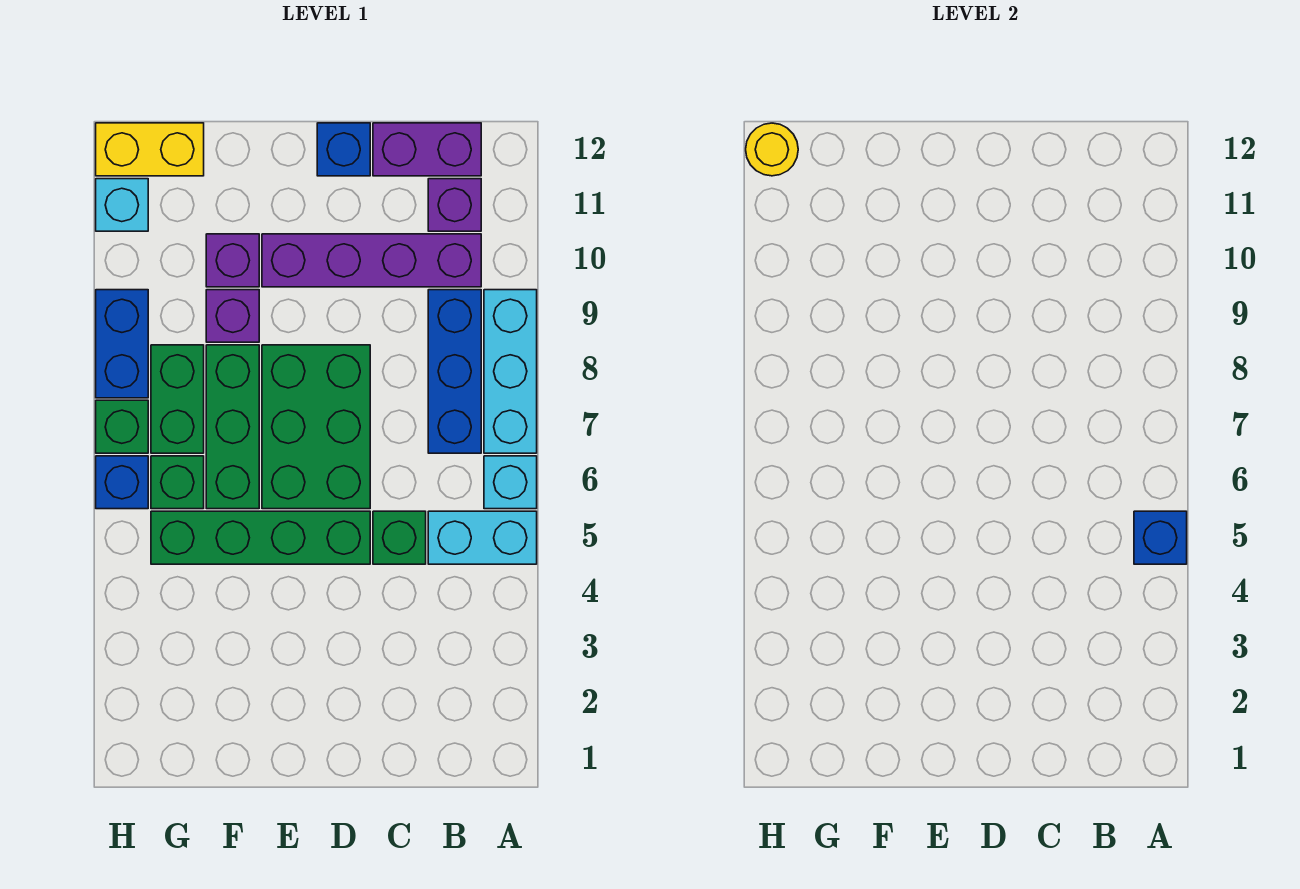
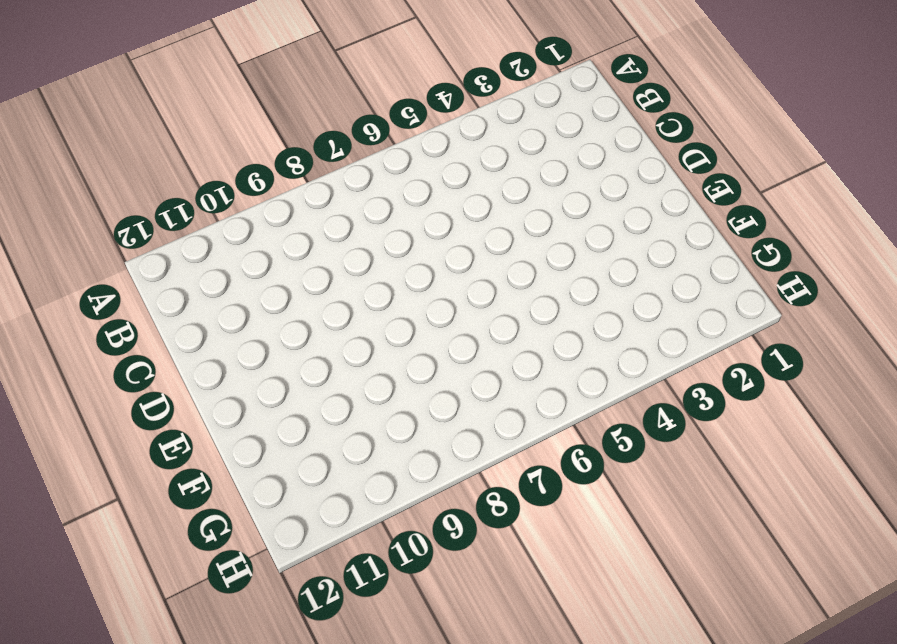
none -> cyan brick A5:B5 level 1
none -> cyan brick A6 level 1
none -> cyan brick A7:A9 level 1

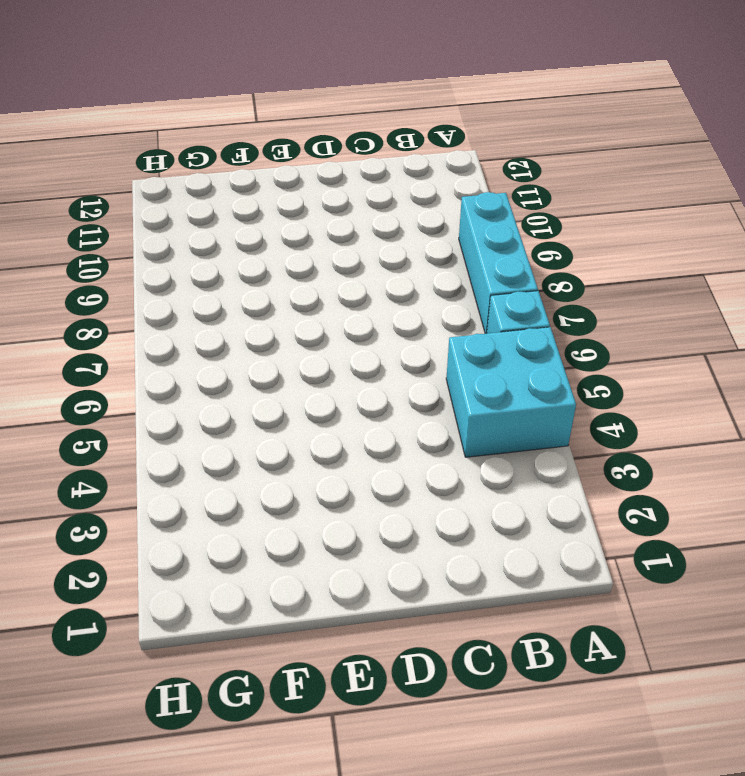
cyan brick A4:B5 level 1 -> cyan brick A5:B5 level 1
none -> blue brick B7:B9 level 1
none -> purple brick B10:E10 level 1
none -> purple brick B11 level 1

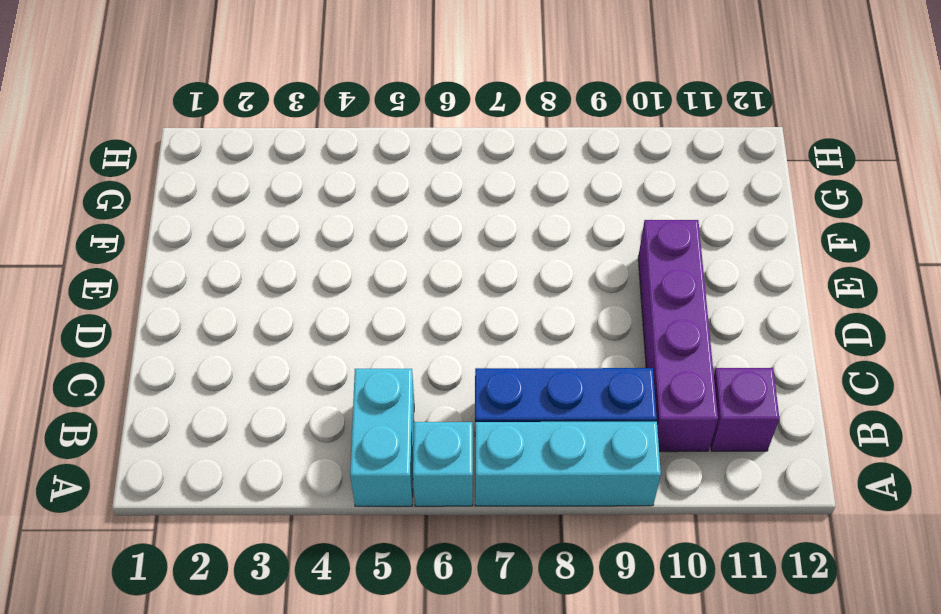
none -> purple brick B12:C12 level 1
none -> green brick C5 level 1
none -> green brick D5:G5 level 1

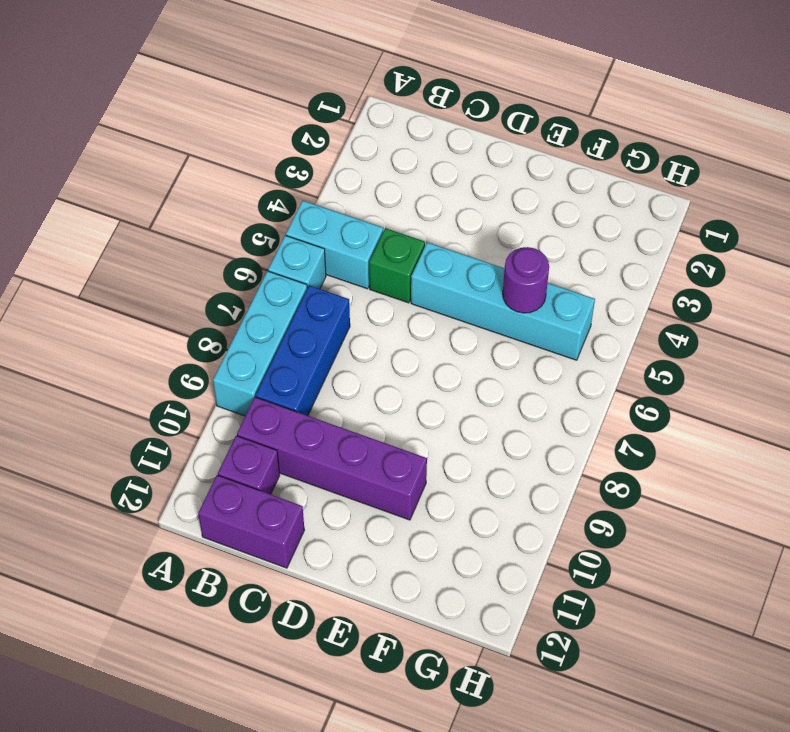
cyan brick D5:G5 level 1 -> green brick D5:G5 level 1
purple round brick F5 level 2 -> none
none -> green brick D6:E8 level 1
none -> blue brick D12 level 1
none -> green brick F6:F8 level 1

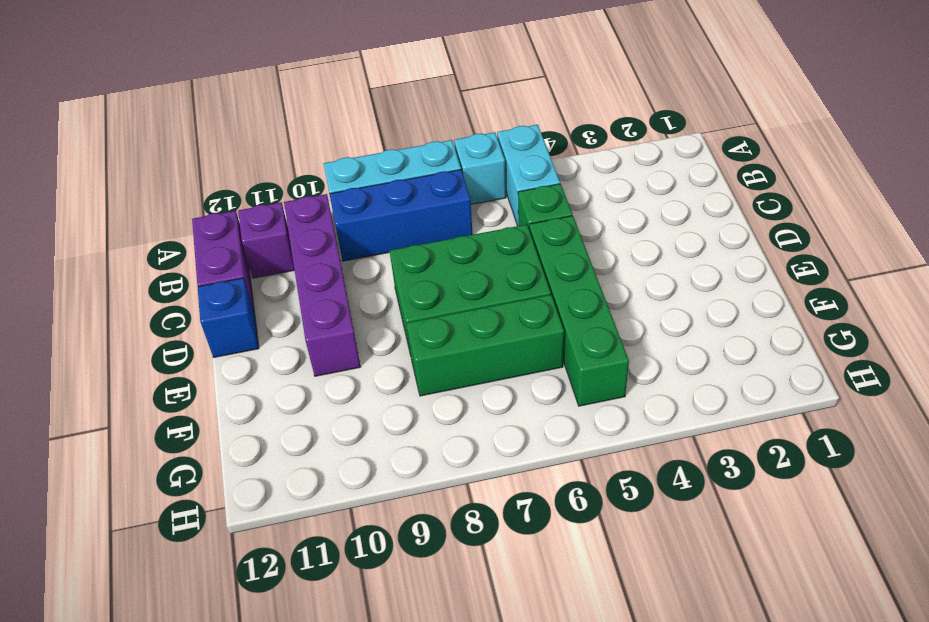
none -> purple brick F9 level 1
none -> purple brick F10 level 1
none -> green brick G6 level 1

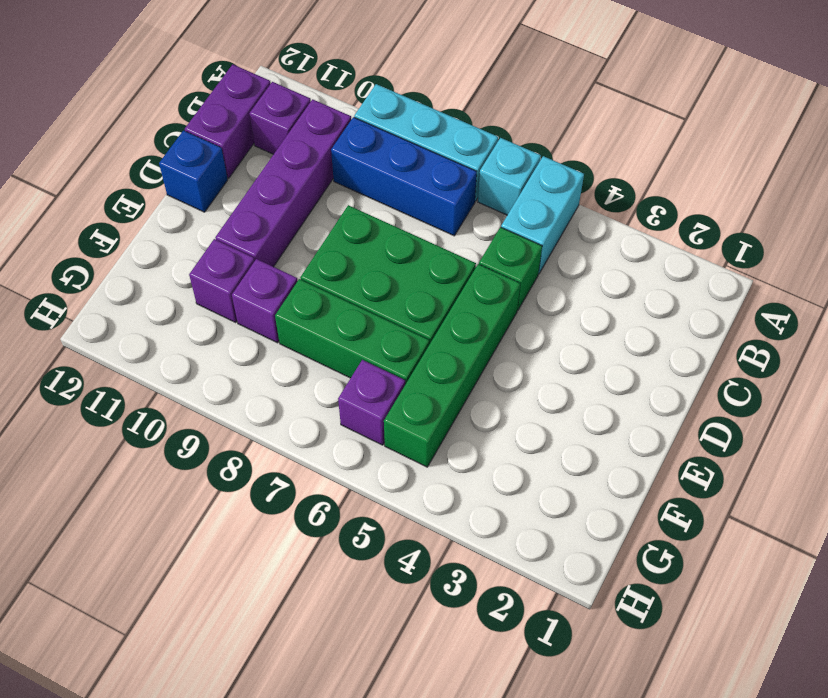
purple brick G6 level 1 -> green brick G6 level 1
none -> green brick G7:G8 level 1
none -> yellow brick G12:H12 level 1
none -> blue brick H6 level 1

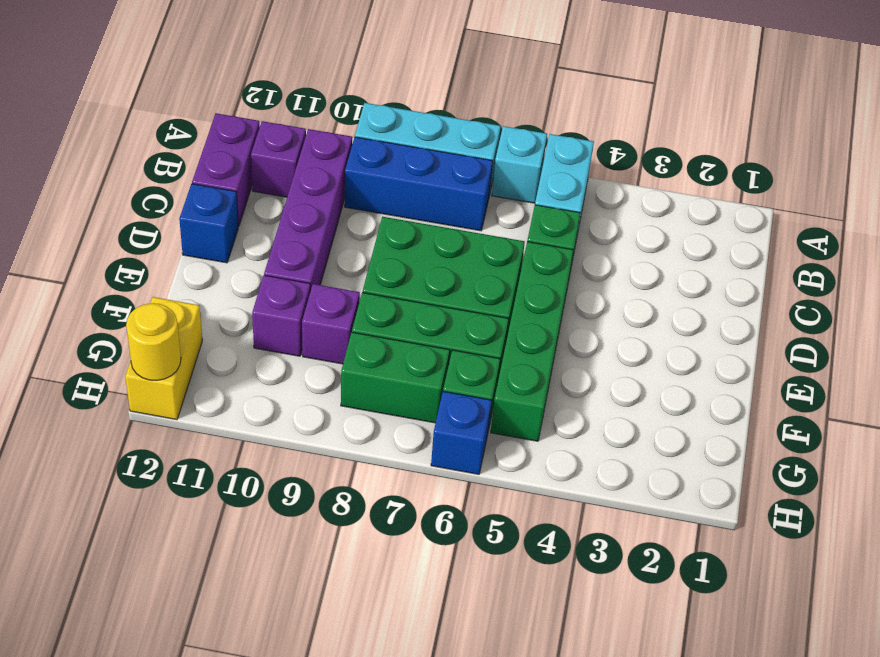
none -> green brick H7 level 1
none -> blue brick H8:H9 level 1
none -> cyan brick H11 level 1

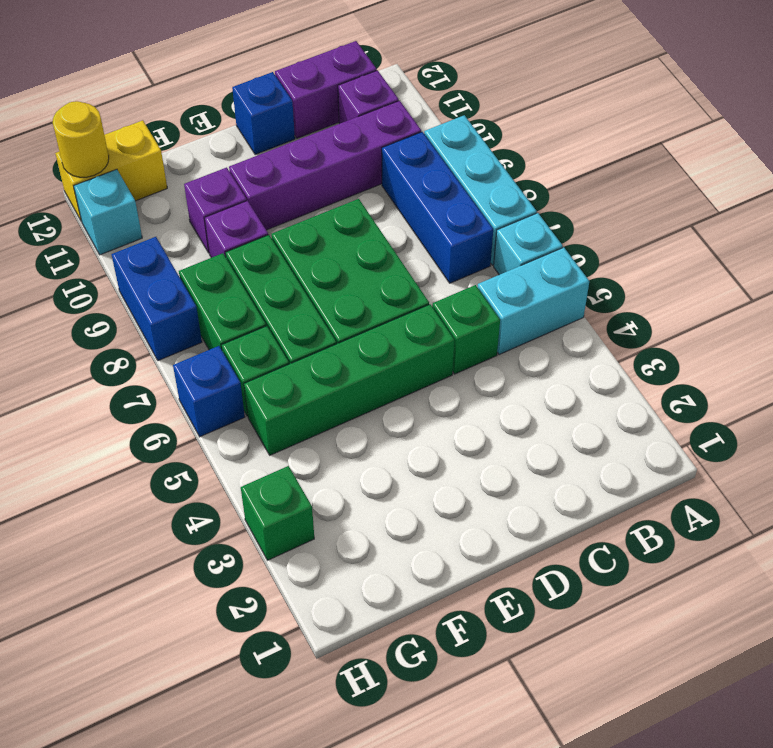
green brick H3 level 1 -> green brick H7 level 1
none -> blue brick A5 level 2

